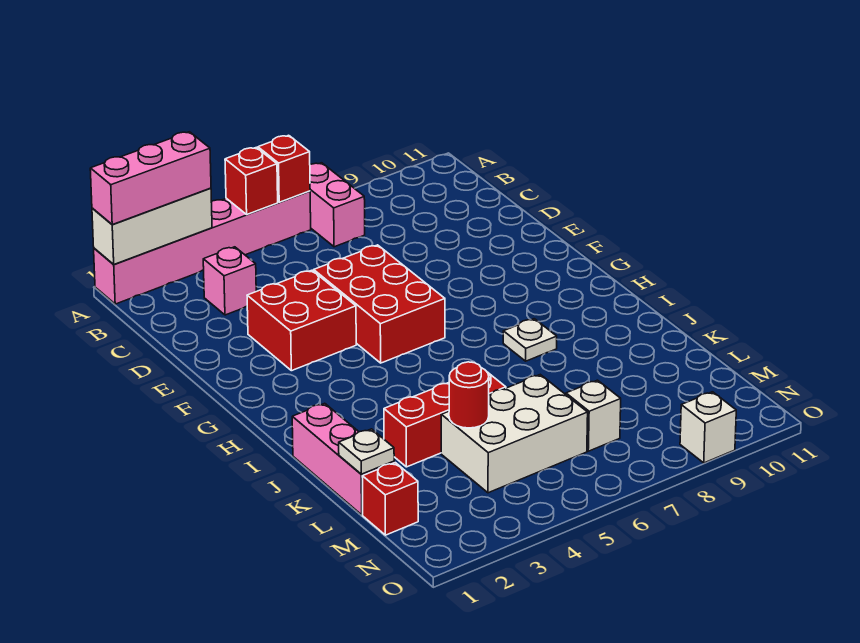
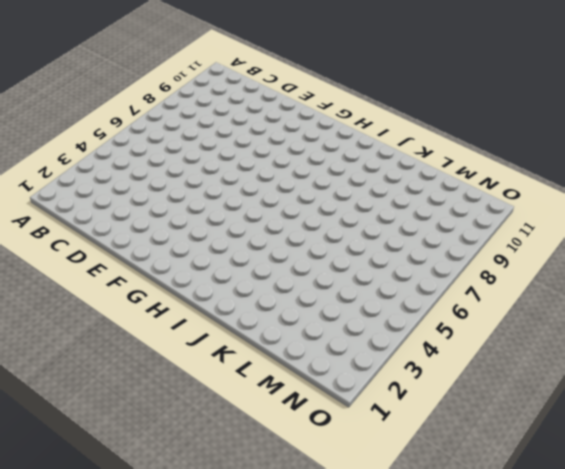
none -> pink brick A1:A6 level 1
none -> pink brick A7:B7 level 1
none -> pink brick C3 level 1

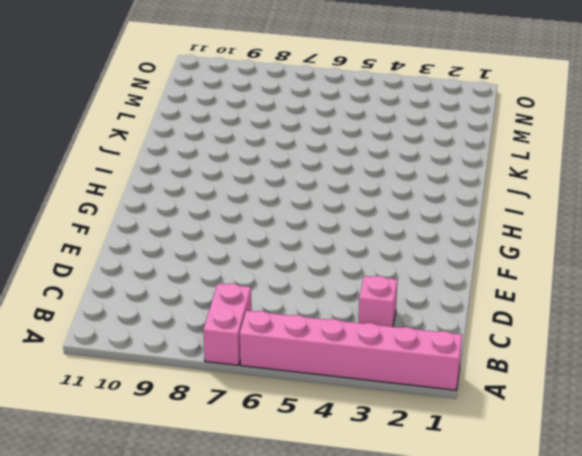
none -> red brick E3:F4 level 1
none -> red brick E5:G6 level 1
none -> white plate I8 level 1

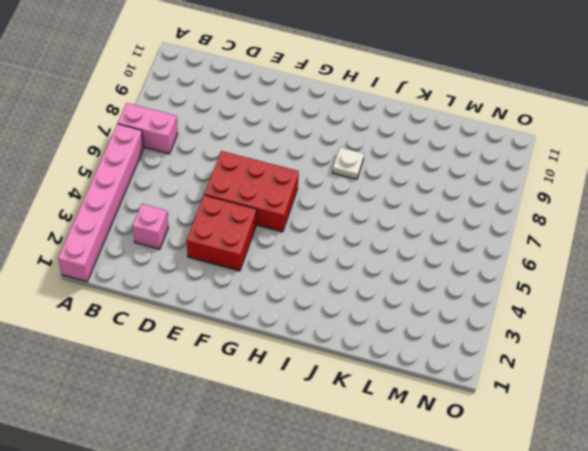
none -> pink brick J1:L1 level 1
none -> red brick K3:K5 level 1
none -> white brick L4:M6 level 1

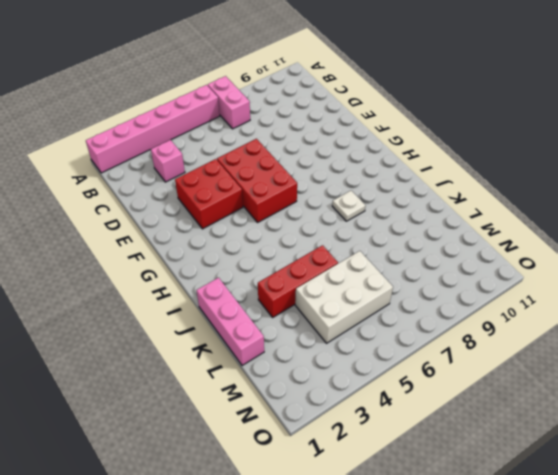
none -> red brick M1 level 1
none -> white brick M7 level 1
none -> white brick O9 level 1

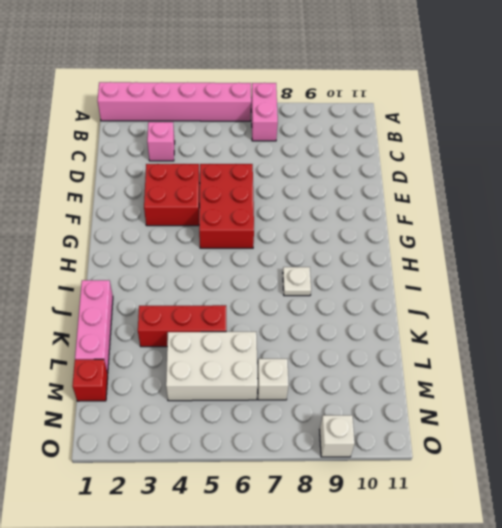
none -> white brick A1:A3 level 2
none -> red brick A5 level 2
none -> red brick A6 level 2

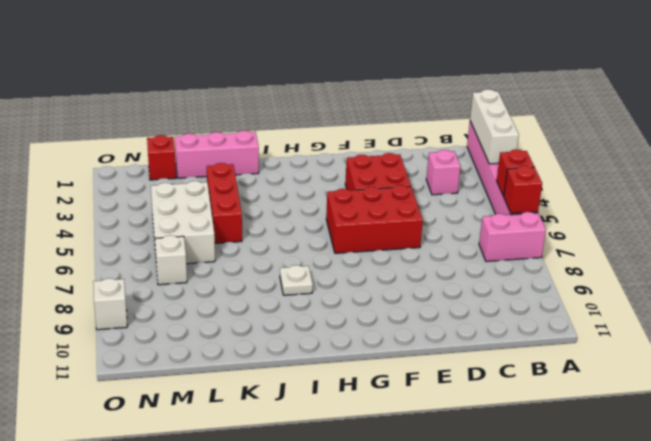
none -> white plate L1 level 2
none -> red round brick L4 level 2
none -> pink brick A1:A3 level 3

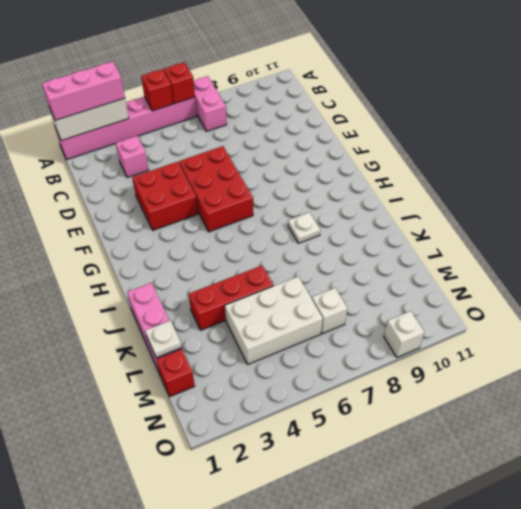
none -> red round brick L4 level 2

